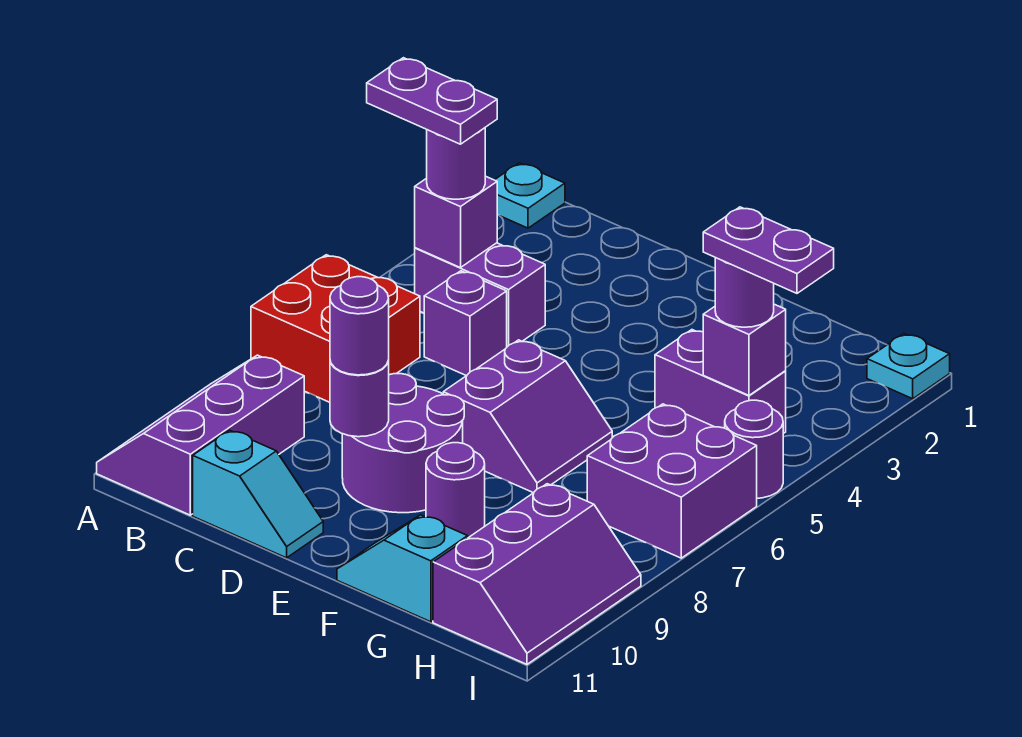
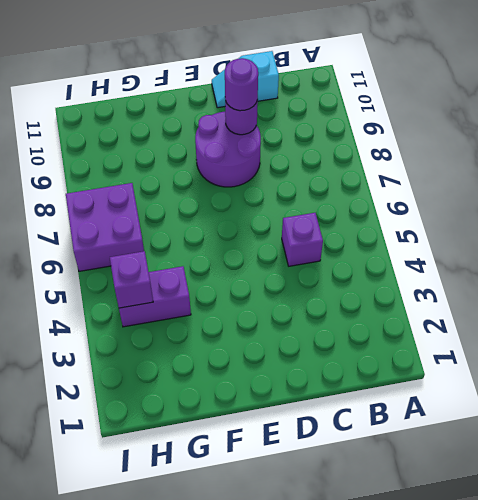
none -> cyan plate A1 level 1
none -> red brick A6:B7 level 1
none -> purple slope A9:B11 level 1 top B

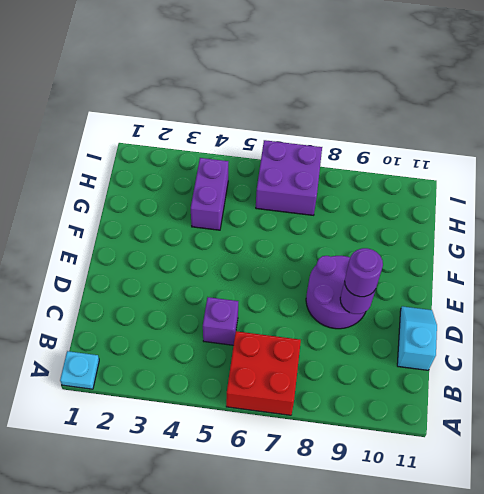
none -> purple slope A9:B11 level 1 top B
none -> purple brick B4:C4 level 1
none -> purple slope E6:F7 level 1 top E

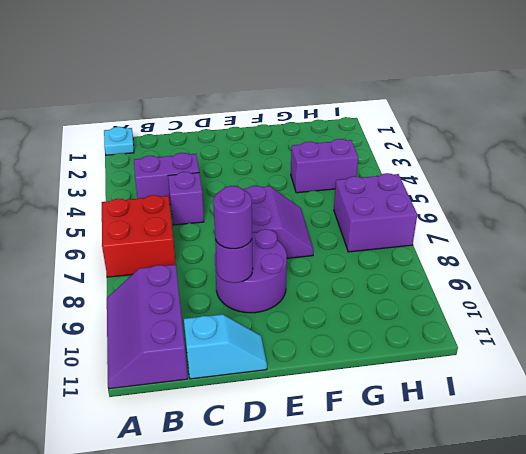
none -> purple round brick F9 level 1
none -> cyan slope F11:G11 level 1 top G
none -> purple slope H9:I11 level 1 top H

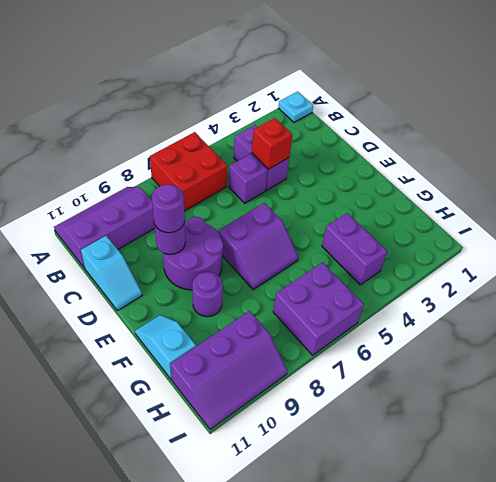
red brick C4 level 2 -> none
none -> cyan plate I1 level 1
none -> purple round brick I5 level 1
none -> purple brick B4 level 2

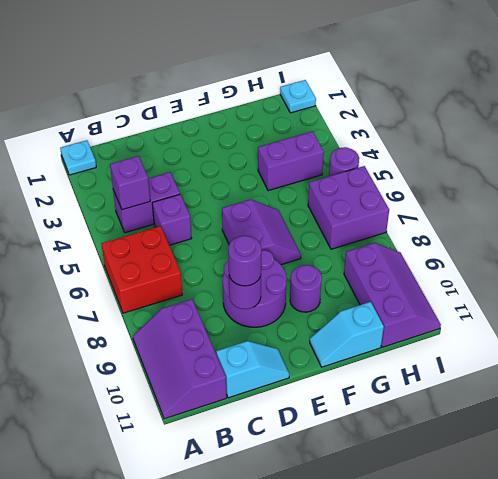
none -> purple brick H4 level 2
none -> purple round brick B4 level 3
none -> purple round brick H4 level 3

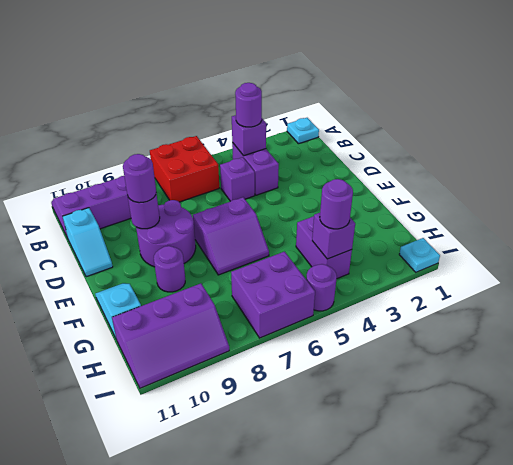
none -> purple plate A4:B4 level 4
none -> purple plate H4:I4 level 4

